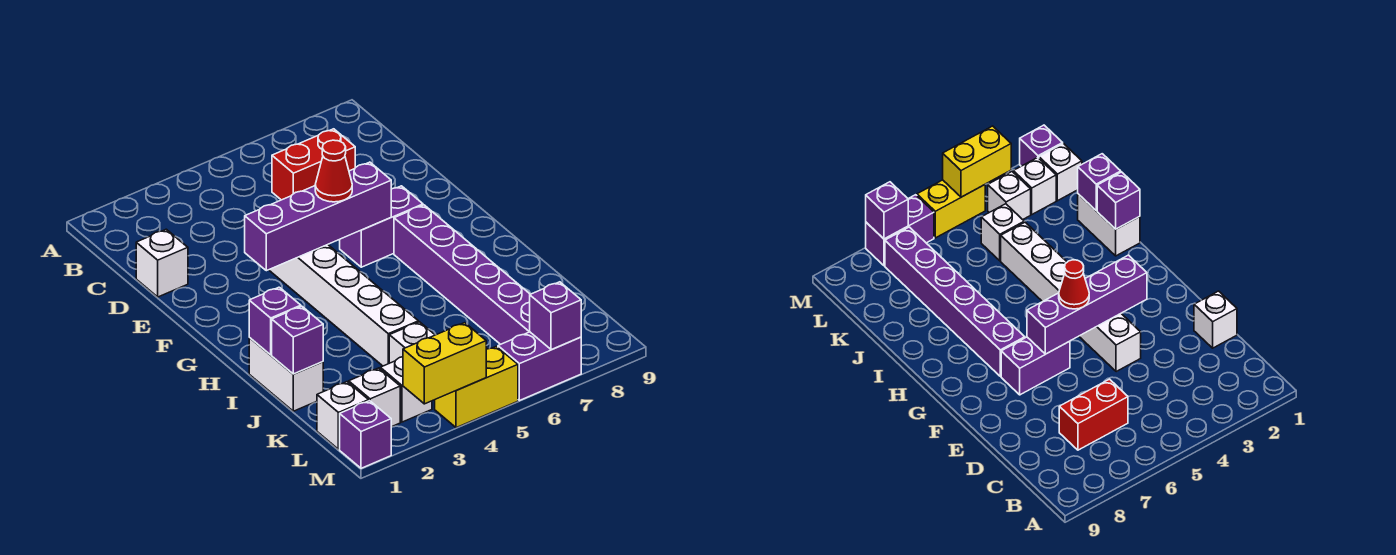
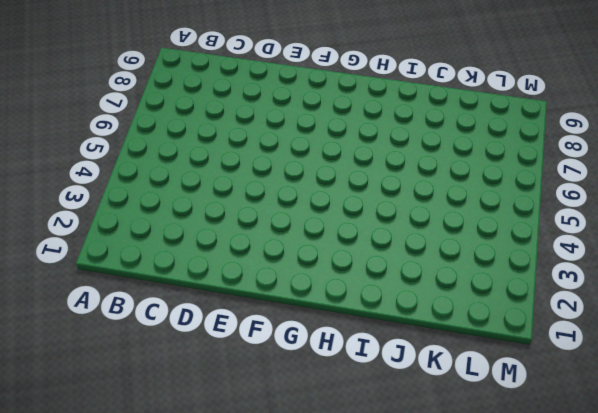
none -> red brick C6:C7 level 1
none -> white brick D1 level 1
none -> white brick E4:J4 level 1

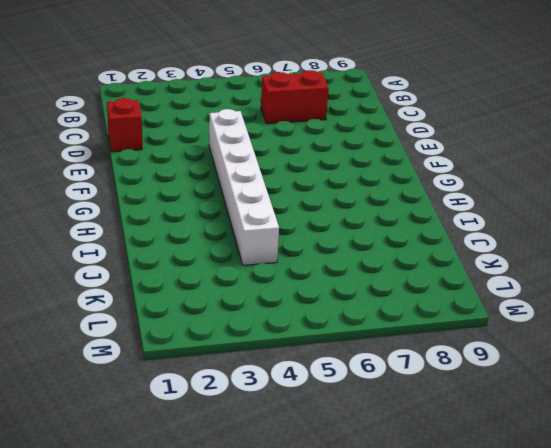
red brick D1 level 1 -> white brick D1 level 1
none -> purple brick F6:F7 level 1
none -> purple brick G7:L7 level 1
none -> white brick I1:J1 level 1

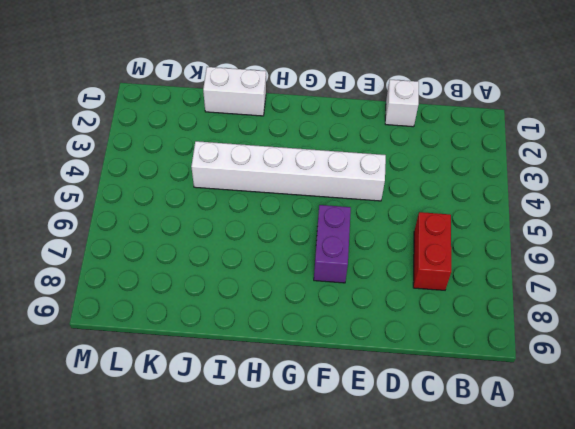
none -> purple brick G7:L7 level 1
none -> white brick K4 level 1
none -> white brick L1 level 1

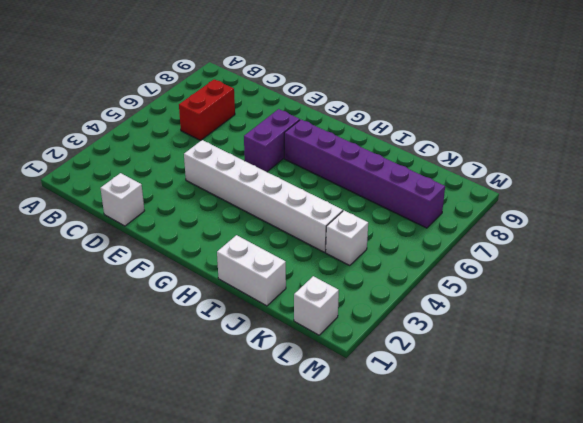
none -> white brick L2 level 1
none -> white brick L3 level 1
none -> purple brick M1 level 1

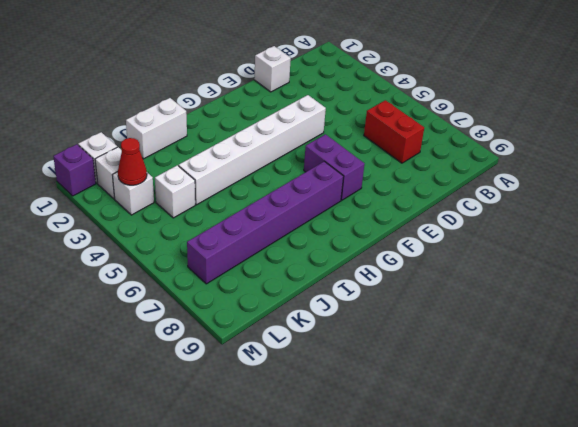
red cone L3 level 2 -> red cone F5 level 3
none -> yellow brick M4:M5 level 1
none -> purple brick M6:M7 level 1
none -> purple brick F3:F6 level 2

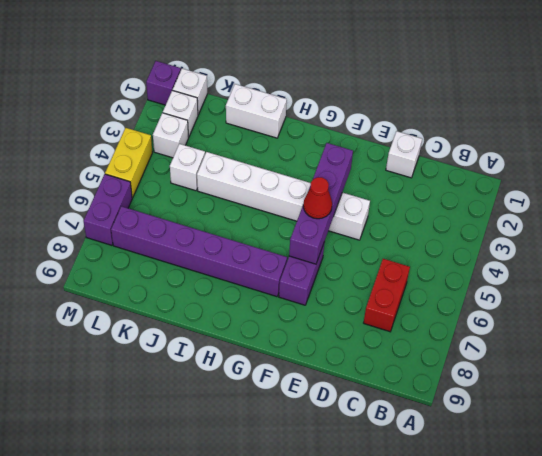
none -> purple brick I1 level 2
none -> purple brick J1 level 2
none -> yellow brick M3:M4 level 2

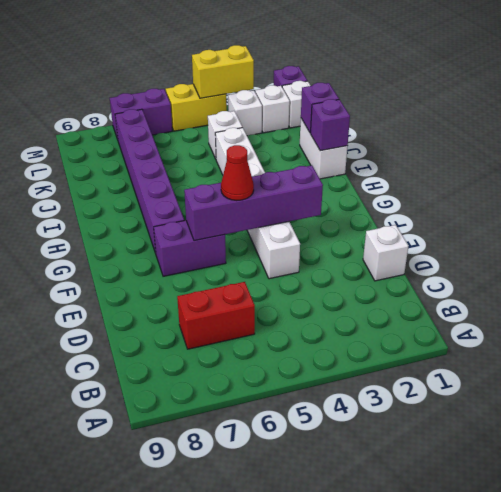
none -> purple brick M7 level 2

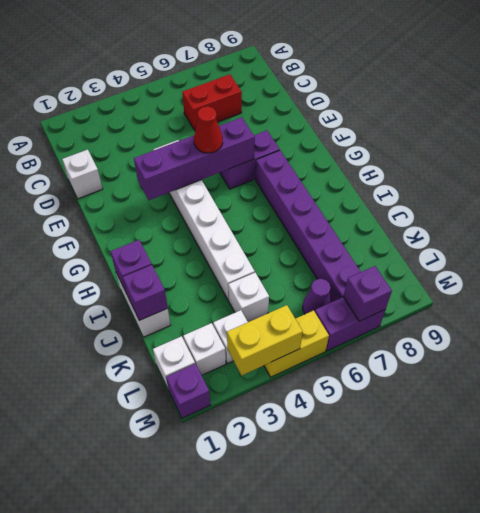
purple cone L6 level 1 -> none

